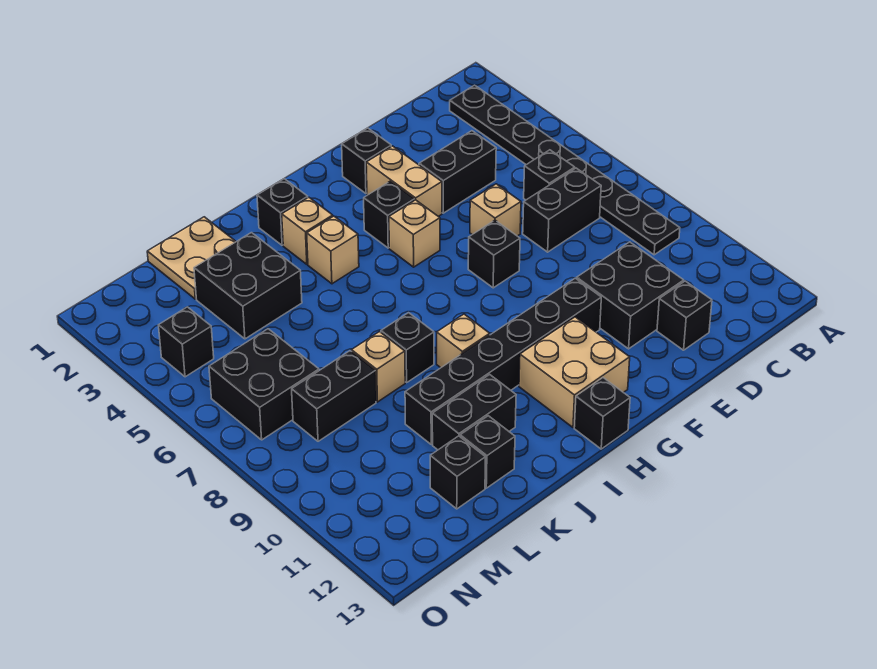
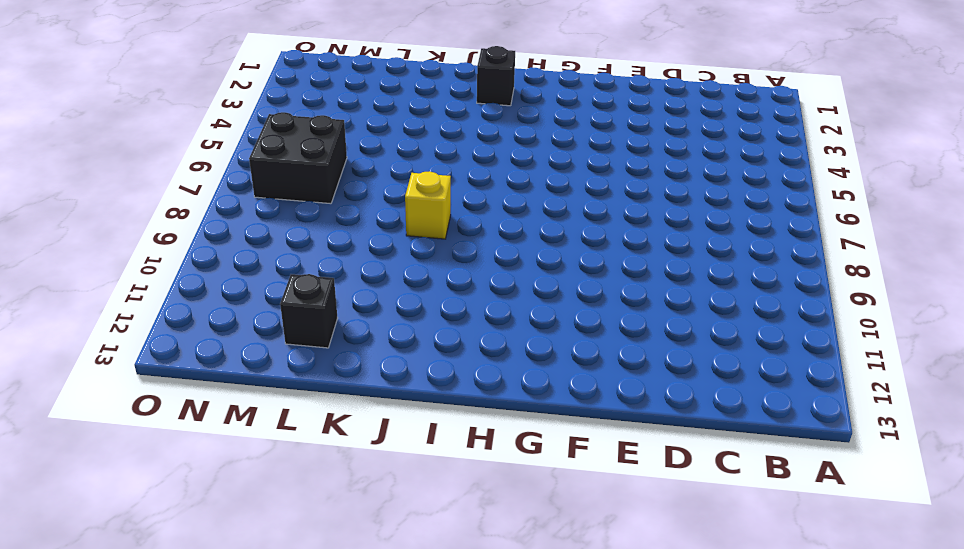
yellow brick J8 level 1 -> black brick J8 level 1
none -> black plate B2:B9 level 1
none -> black brick C6 level 1
none -> black brick C7:D7 level 1

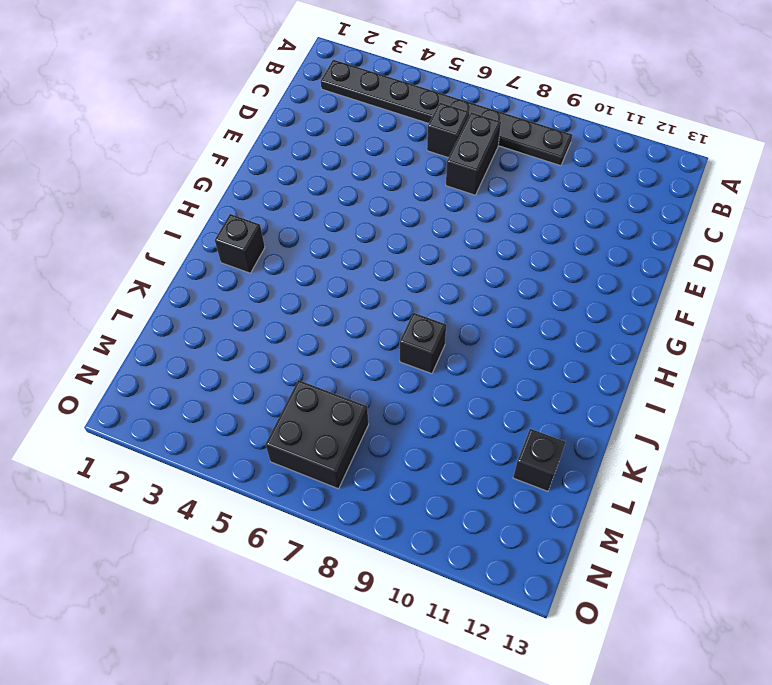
none -> black brick D4:E4 level 1
none -> black brick D10:E11 level 1
none -> black brick D12 level 1

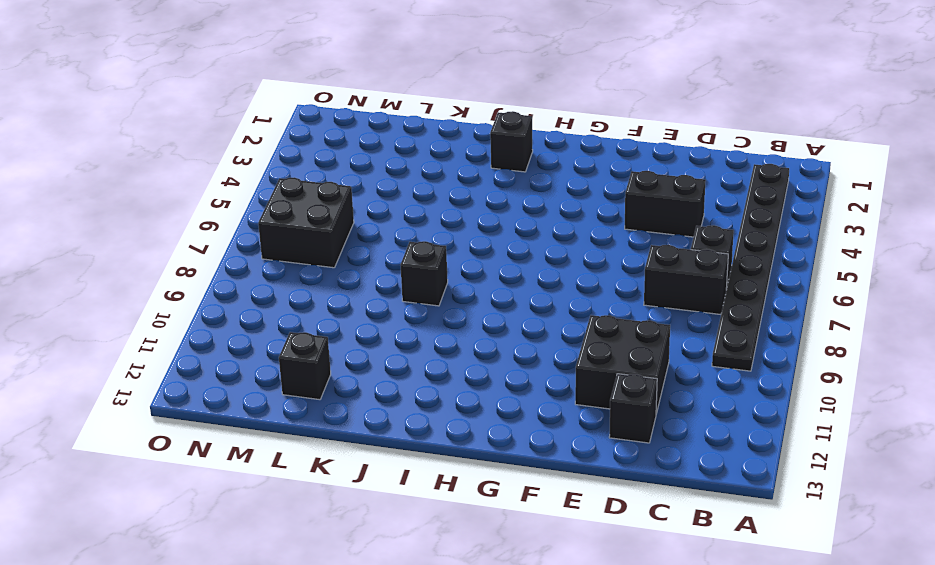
none -> tan brick E6 level 1
none -> black brick F2 level 1
none -> tan brick F3:F4 level 1

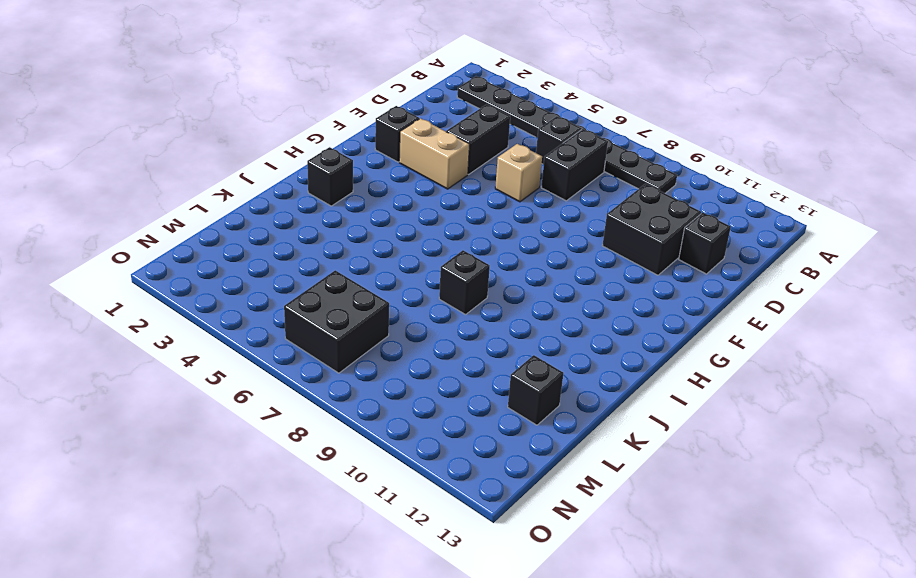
none -> black brick F7 level 1
none -> black brick F10:K10 level 1
none -> black brick G4 level 1

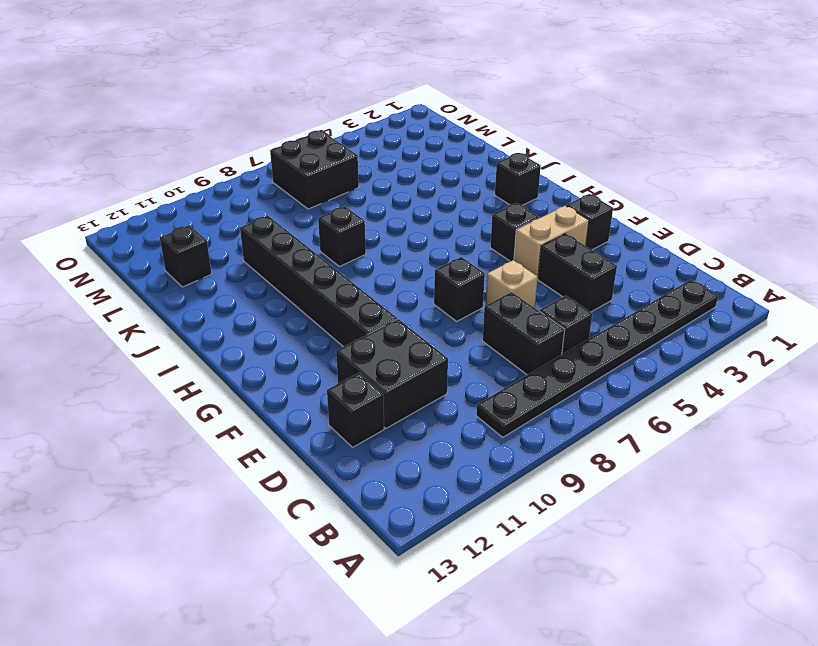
none -> tan brick G5 level 1
none -> tan brick G11:H12 level 1
none -> black brick H13 level 1

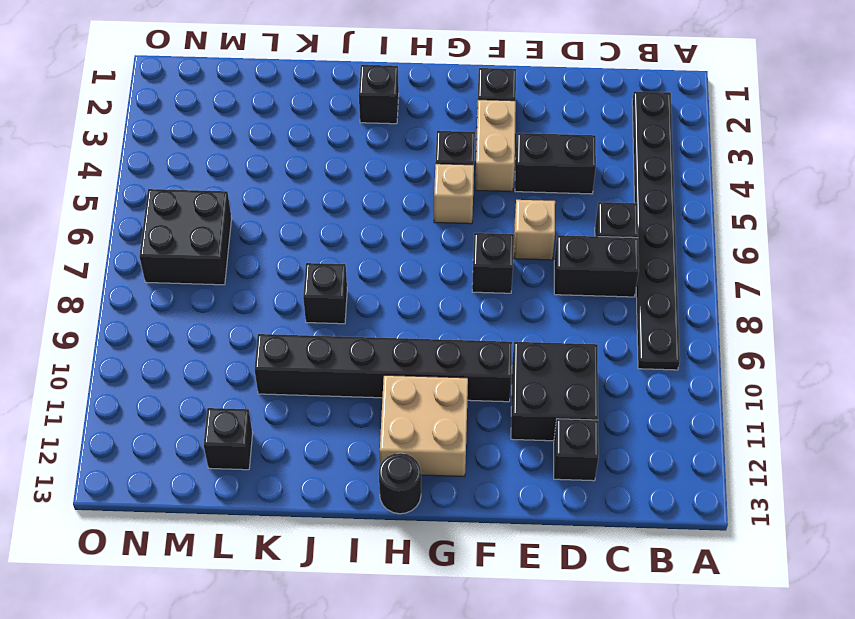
black round brick H13 level 1 -> black brick H13 level 1
none -> tan brick I3 level 1
none -> tan brick I4 level 1
none -> tan brick I9 level 1

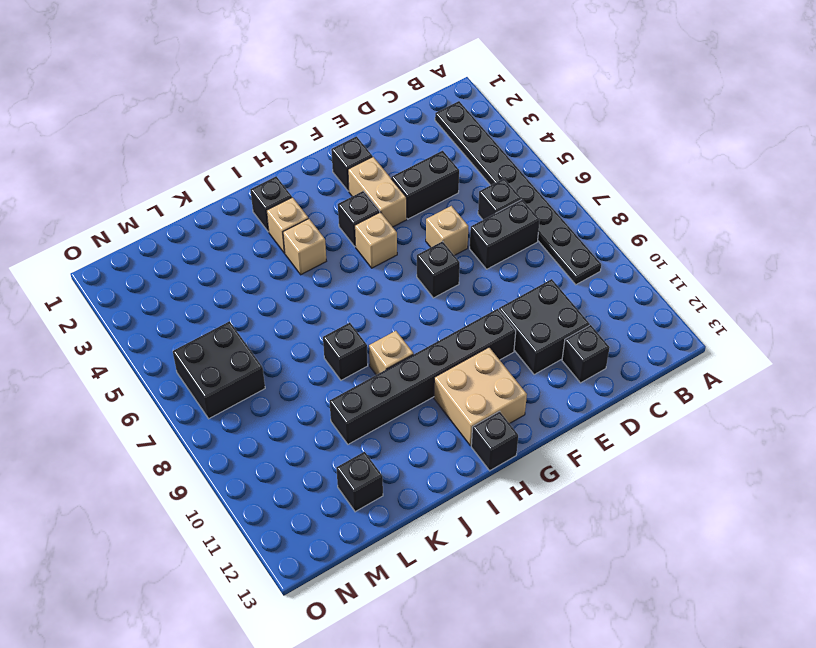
none -> black brick J11:K11 level 1
none -> tan plate K1:L2 level 1
none -> black brick K3:L4 level 1

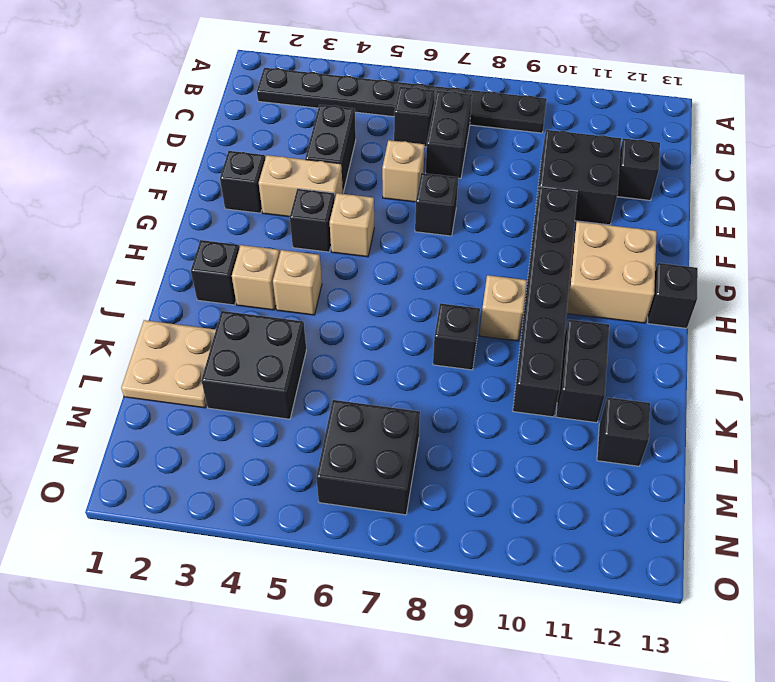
none -> tan brick K8 level 1
none -> black brick K12 level 1
none -> black brick L8:M8 level 1

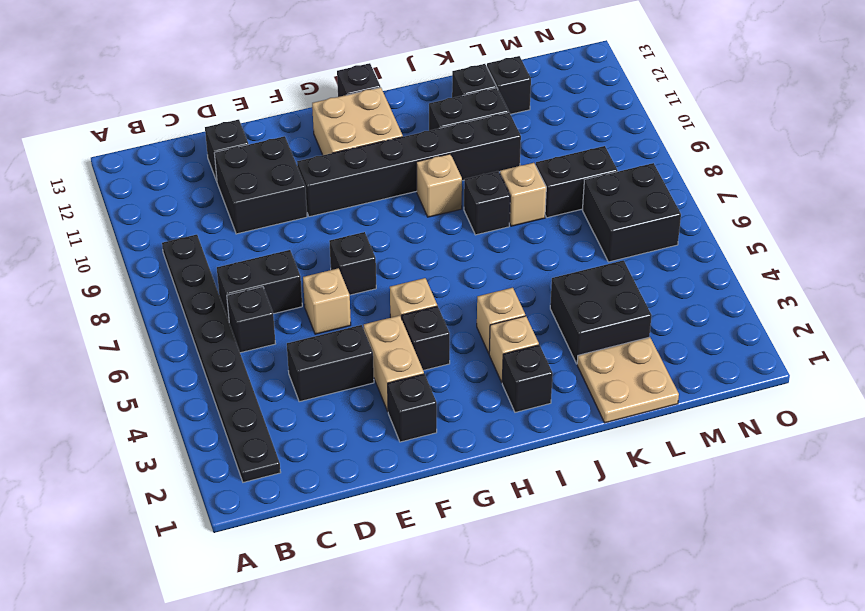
none -> black brick N4 level 1

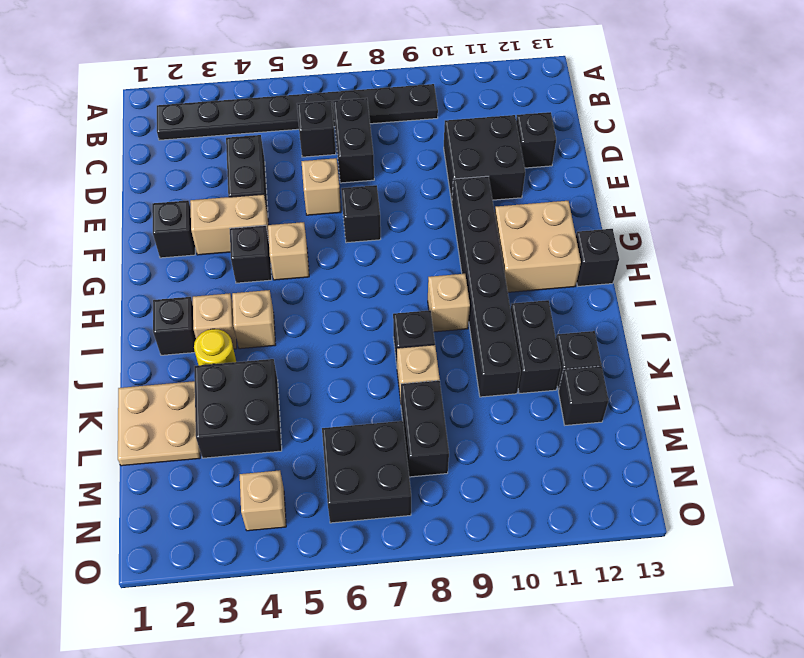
yellow round brick J3 level 1 -> none
tan brick N4 level 1 -> black brick N4 level 1

